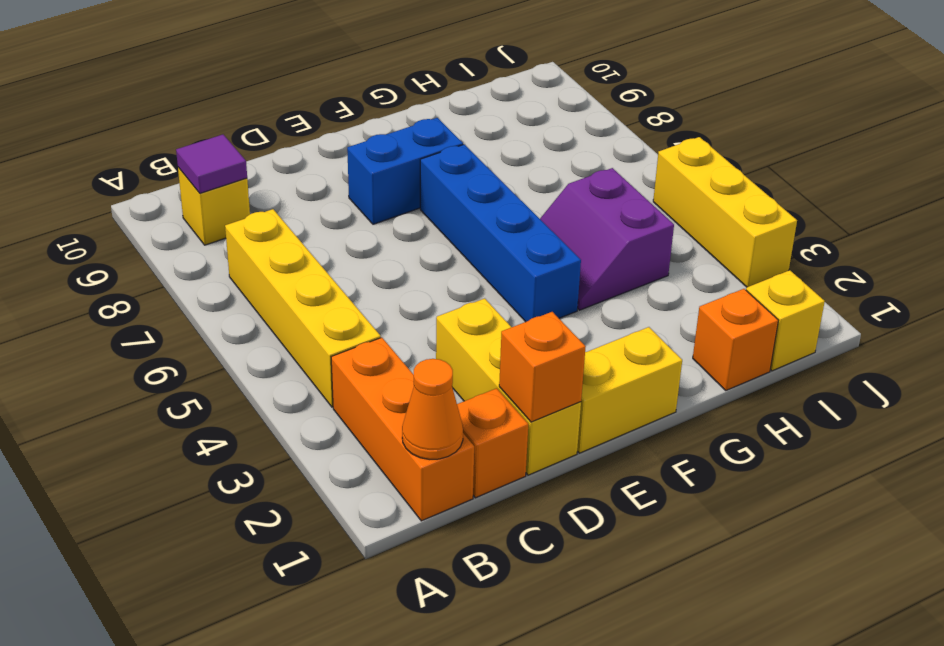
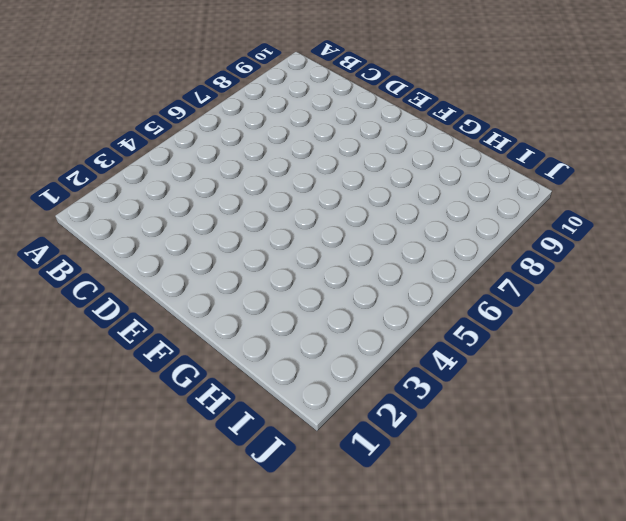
none -> orange brick B1:B3 level 1
none -> yellow brick B4:B7 level 1
none -> yellow brick B9 level 1

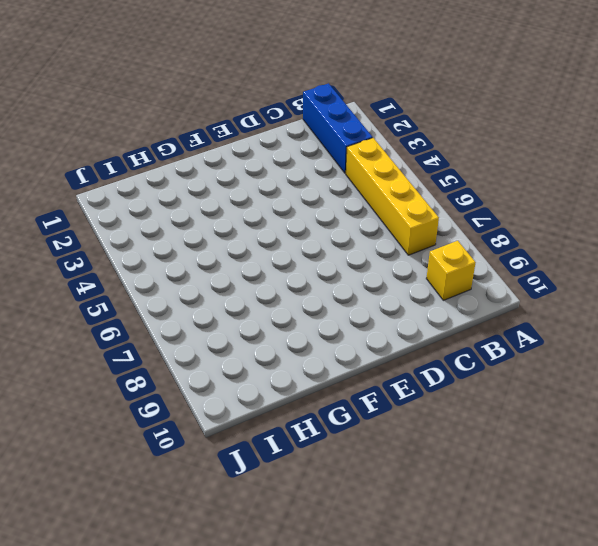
blue brick B1:B3 level 1 -> orange brick B1:B3 level 1
none -> orange brick C1 level 1
none -> yellow brick D1:D3 level 1
none -> yellow brick E1:F1 level 1

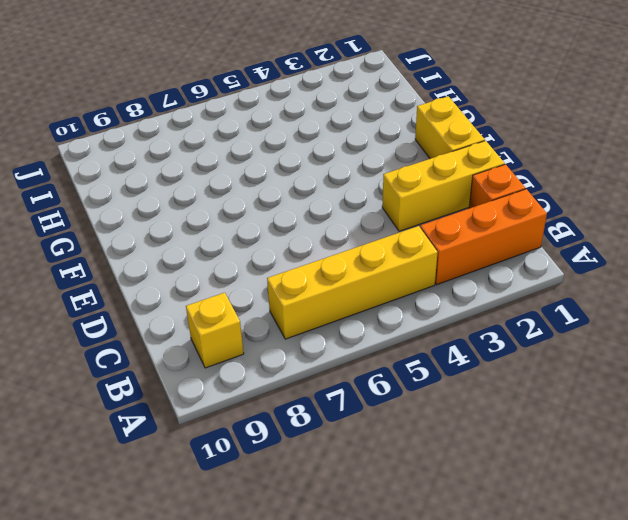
none -> blue brick E8:F8 level 1
none -> blue brick F4:F7 level 1
none -> purple slope G4:H5 level 1 top H

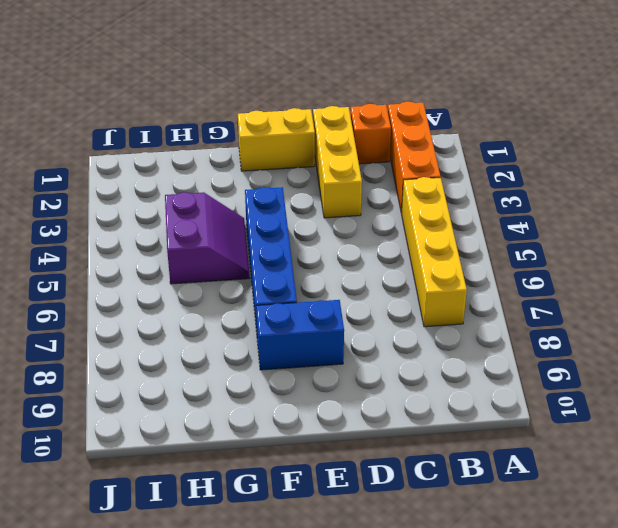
none -> yellow brick B9 level 1
none -> orange brick H1 level 1
none -> yellow brick I1 level 1

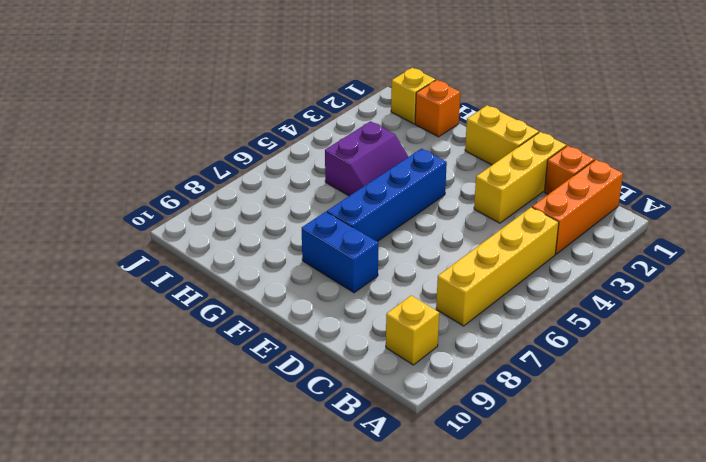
none -> yellow brick J3:J5 level 1
none -> orange cone B1 level 2
none -> purple tile B9 level 2

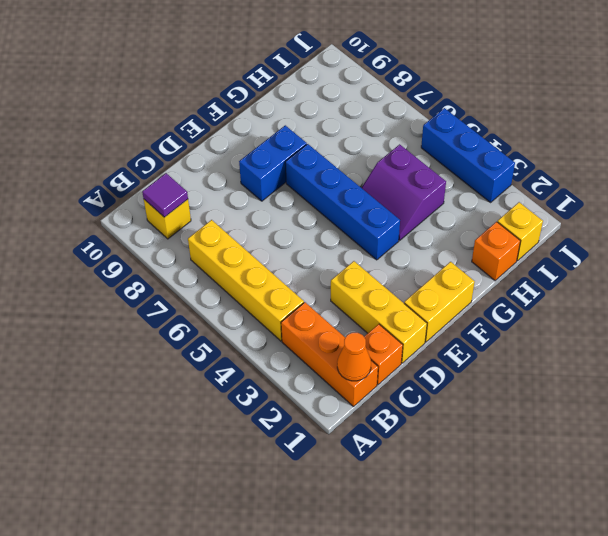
blue brick J3:J5 level 1 -> yellow brick J3:J5 level 1
none -> orange brick D1 level 2

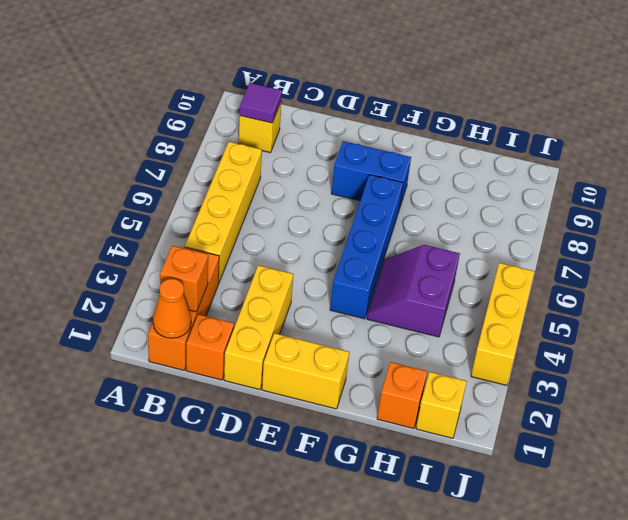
orange brick B2 level 2 -> orange brick D1 level 2

